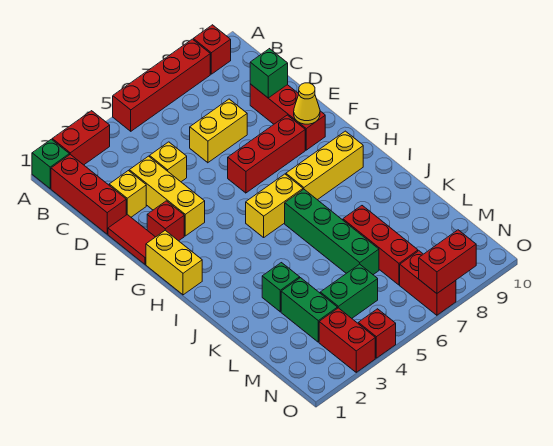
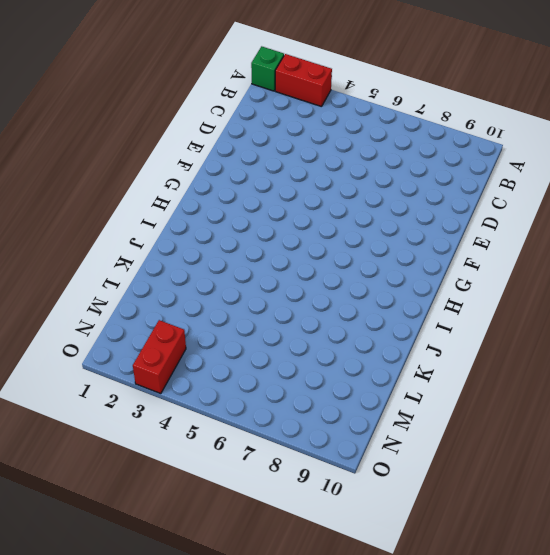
none -> red brick A5:A8 level 1
none -> red brick A9 level 1
none -> red brick B1:D1 level 1

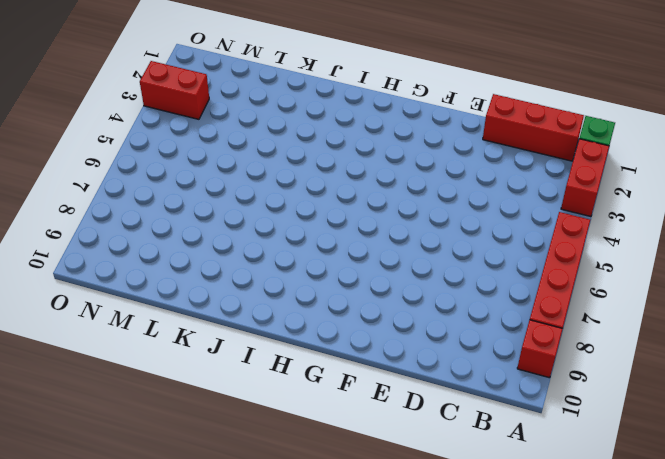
none -> yellow brick D2 level 1
none -> yellow brick D3:F3 level 1
none -> yellow brick D4 level 1

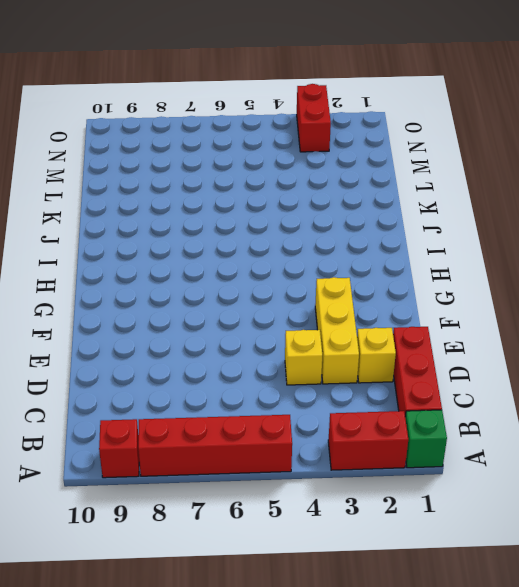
none -> yellow brick D6:D7 level 1
none -> red brick D9:F9 level 1
none -> red tile E1:F1 level 1

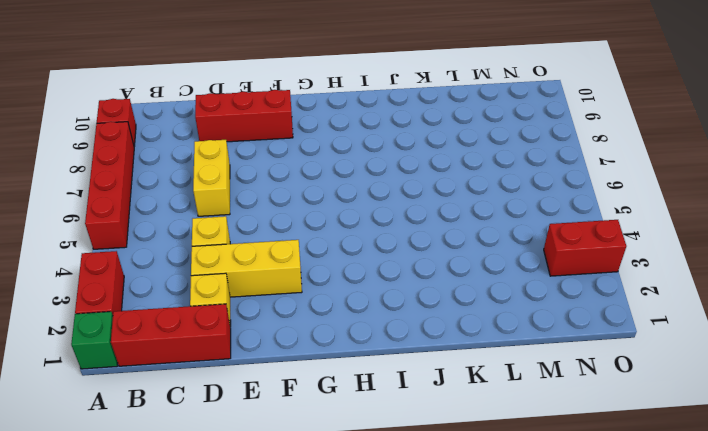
none -> red tile E1:F1 level 1
none -> red brick F2 level 1
none -> red brick F6:F8 level 1

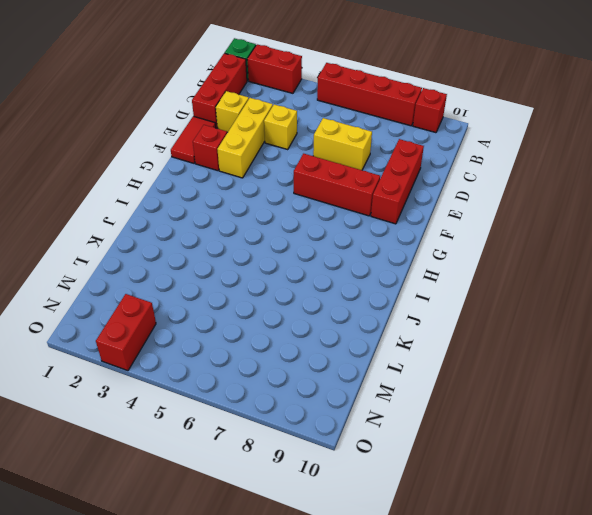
none -> yellow brick G1:H1 level 1
none -> yellow brick H5:H6 level 1
none -> yellow brick H7:H9 level 1

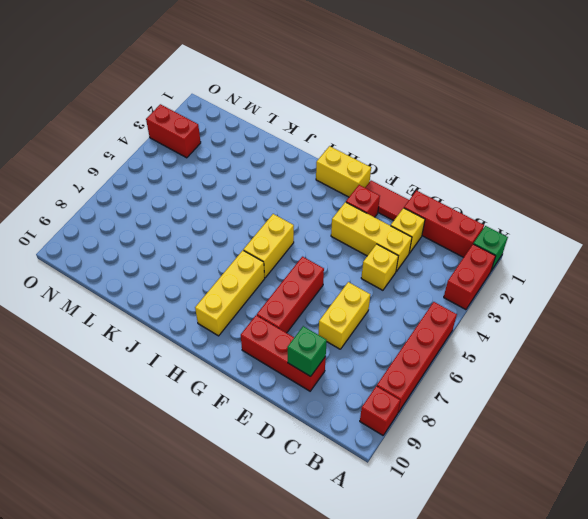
none -> green brick I6:L6 level 1
none -> green brick K3 level 1
none -> red brick K7:M7 level 1

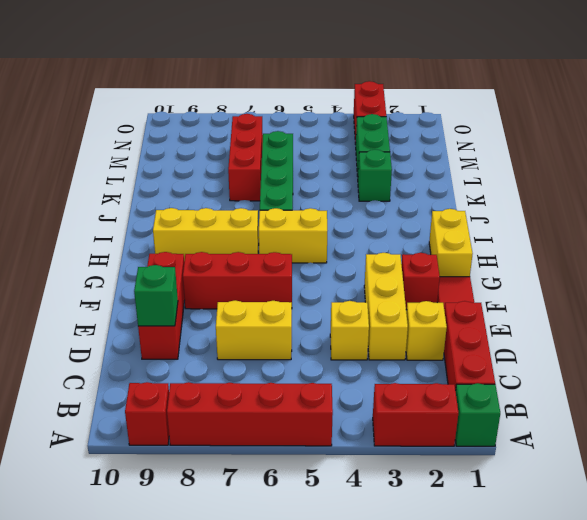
none -> green brick M4:M5 level 1
none -> red brick N7:O7 level 1
none -> red brick O4 level 1

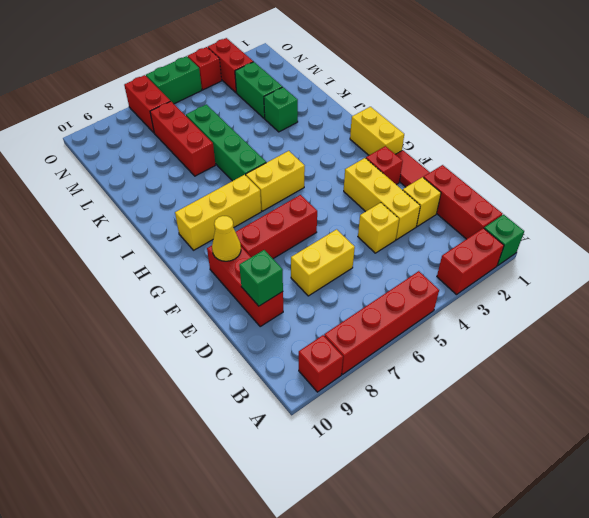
green brick O5:O6 level 1 -> green brick M4:M5 level 1
none -> red brick O7:O8 level 2

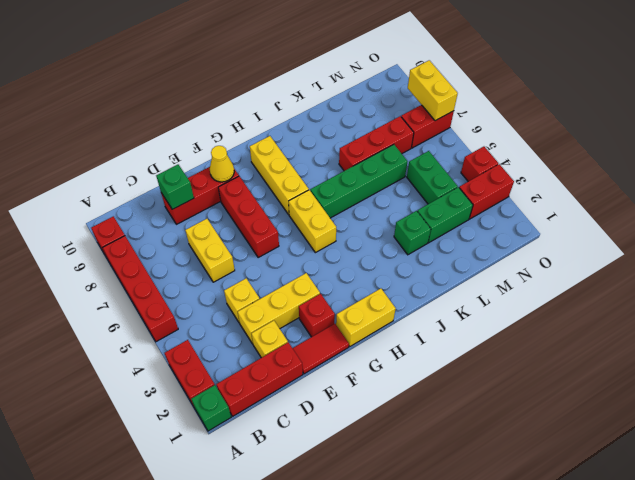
yellow brick O7:O8 level 2 -> red brick O7:O8 level 2

